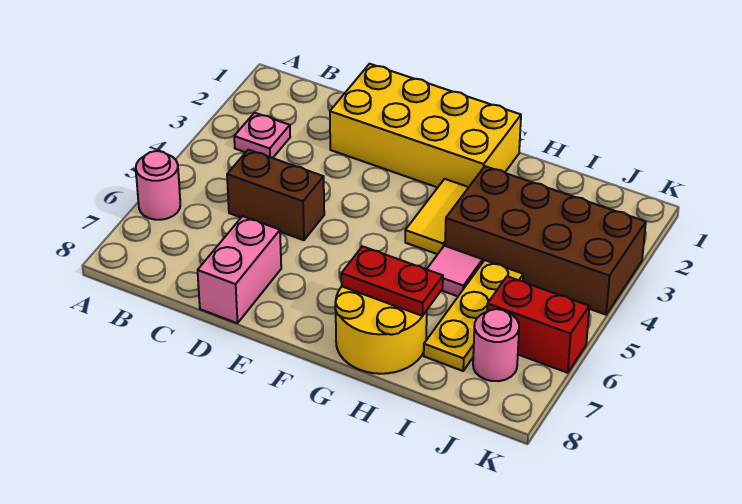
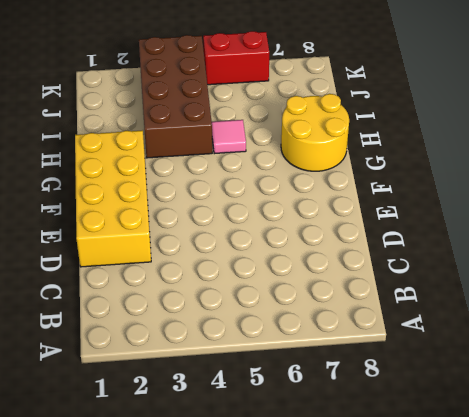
red brick K5:K6 level 1 -> red brick J6:K6 level 1
none -> pink round brick A6 level 1
none -> pink plate B3 level 1
none -> brown brick C5:D5 level 1

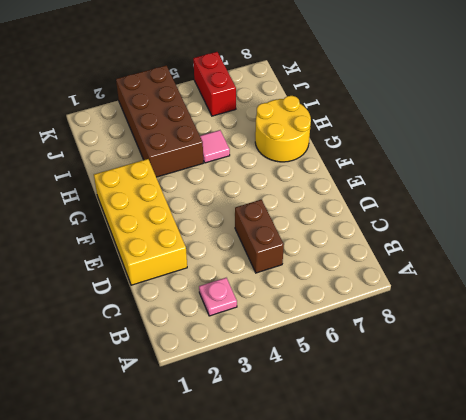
none -> pink round brick A6 level 1
none -> pink brick D7:D8 level 1
none -> yellow tile G3:G4 level 1

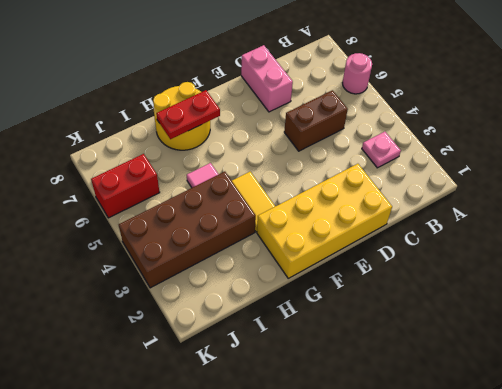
none -> yellow plate I5:I7 level 1
none -> pink round brick J7 level 1

